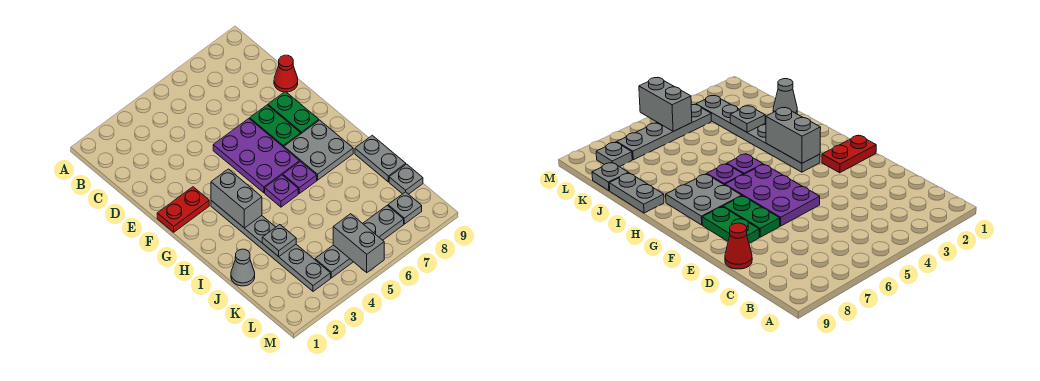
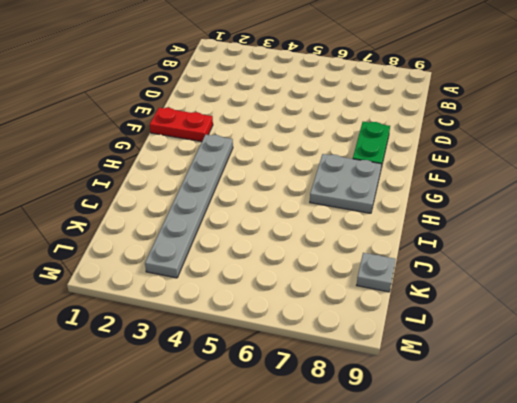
none -> red cone D9 level 1
none -> purple plate E5:G6 level 1
none -> green plate E7:F7 level 1

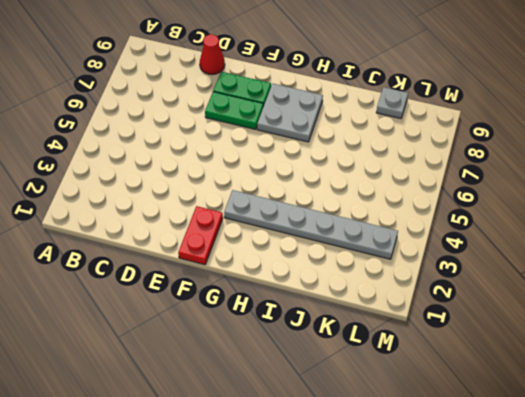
none -> purple plate E5:G6 level 1
none -> purple plate H5 level 1
none -> purple plate H6 level 1

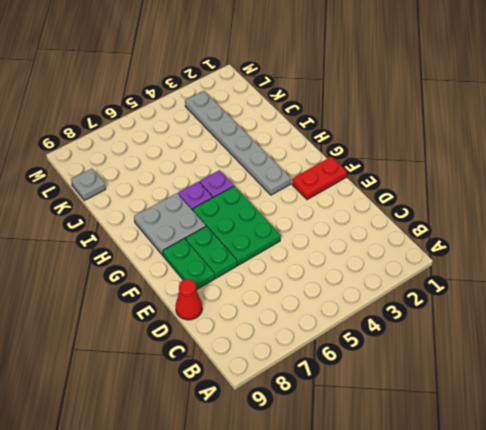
green plate E5:G6 level 1 -> purple plate E5:G6 level 1
none -> grey plate I9:J9 level 1
none -> grey cone J1 level 1
none -> grey plate L4:L7 level 1

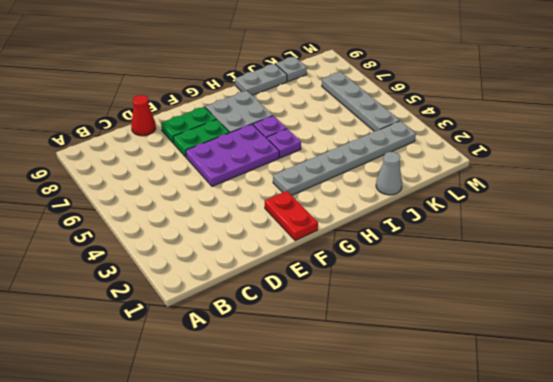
none -> grey plate L8 level 1
none -> grey brick G3:H3 level 2
none -> grey plate J3 level 2

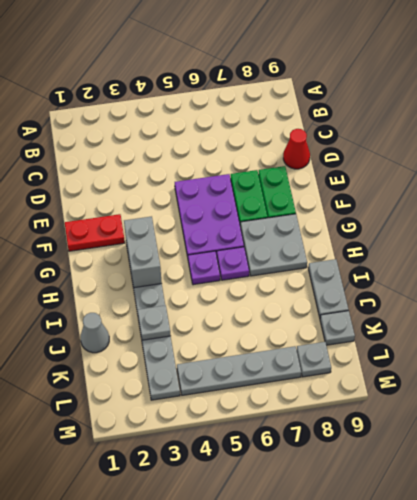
none -> grey brick L5:M5 level 2

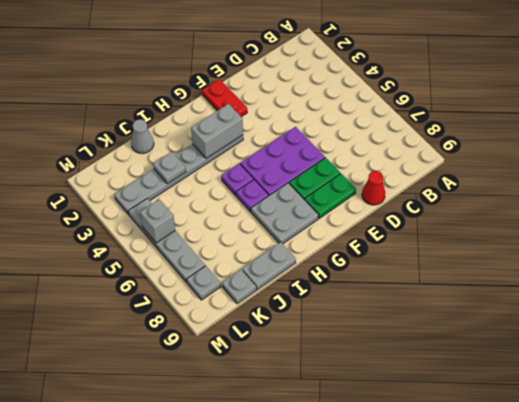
grey brick L5 level 2 -> grey brick L5:M5 level 2

